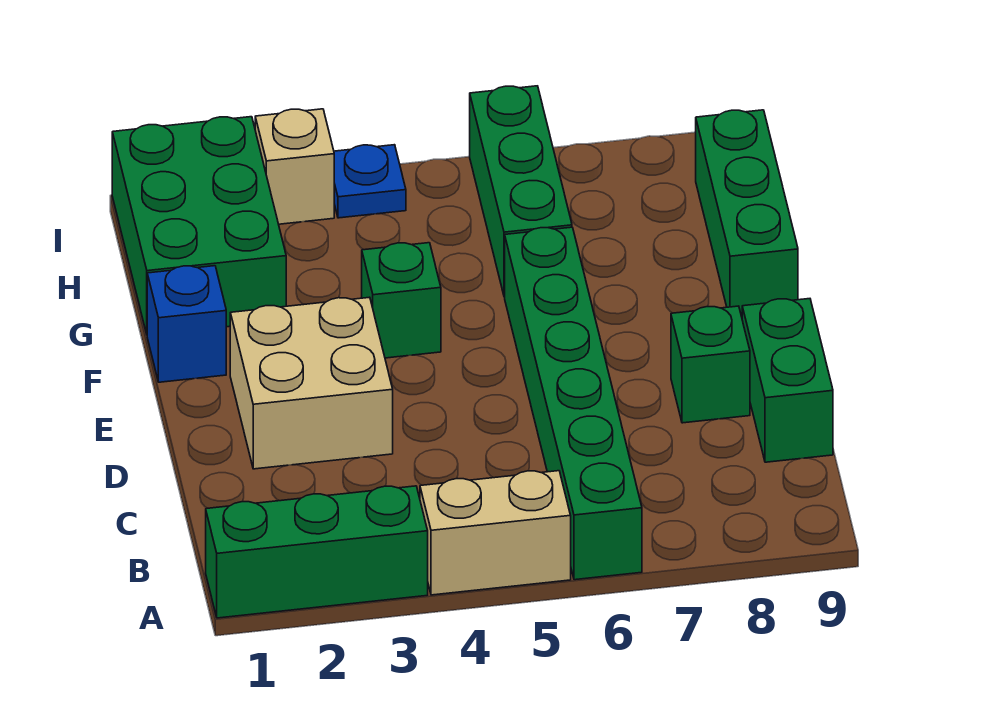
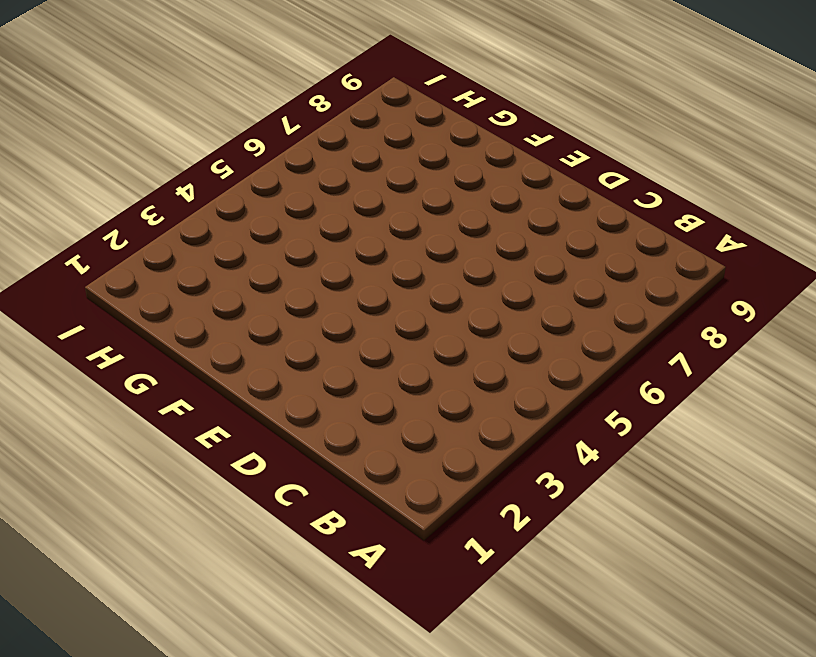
none -> green brick A1:A3 level 1
none -> tan brick A4:A5 level 1
none -> green brick A6:F6 level 1

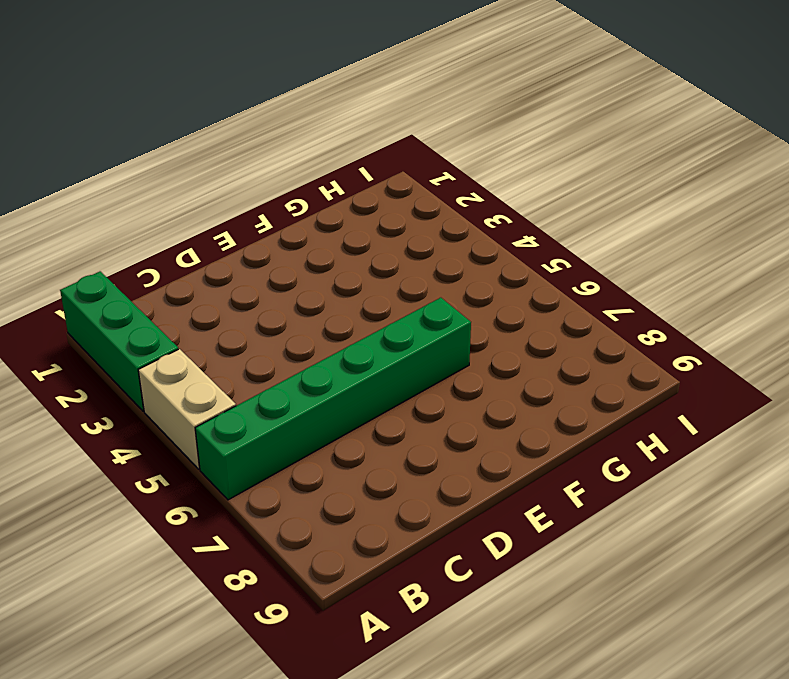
none -> green brick C9:D9 level 1
none -> tan brick D2:E3 level 1
none -> green brick D8 level 1

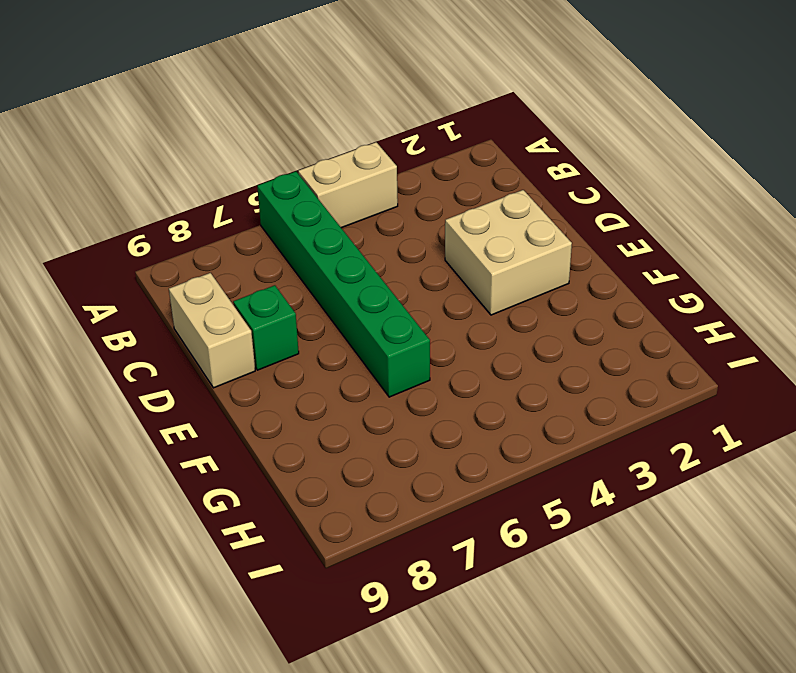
tan brick C9:D9 level 1 -> green brick C9:D9 level 1
none -> green brick A1:A3 level 1
none -> blue brick F1 level 1
none -> green brick F4 level 1

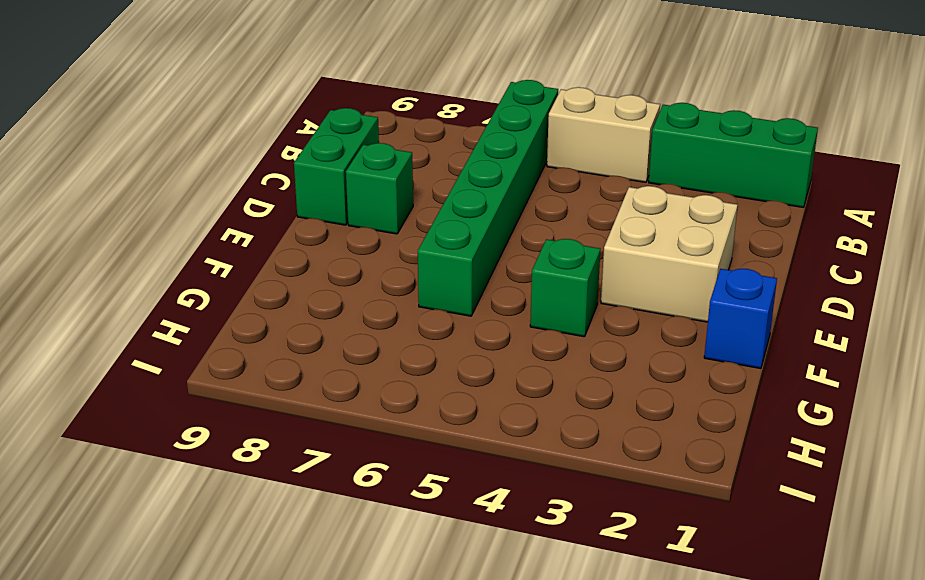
none -> green brick F9:H9 level 1
none -> green brick G1:I2 level 1
none -> green brick G6:I6 level 1

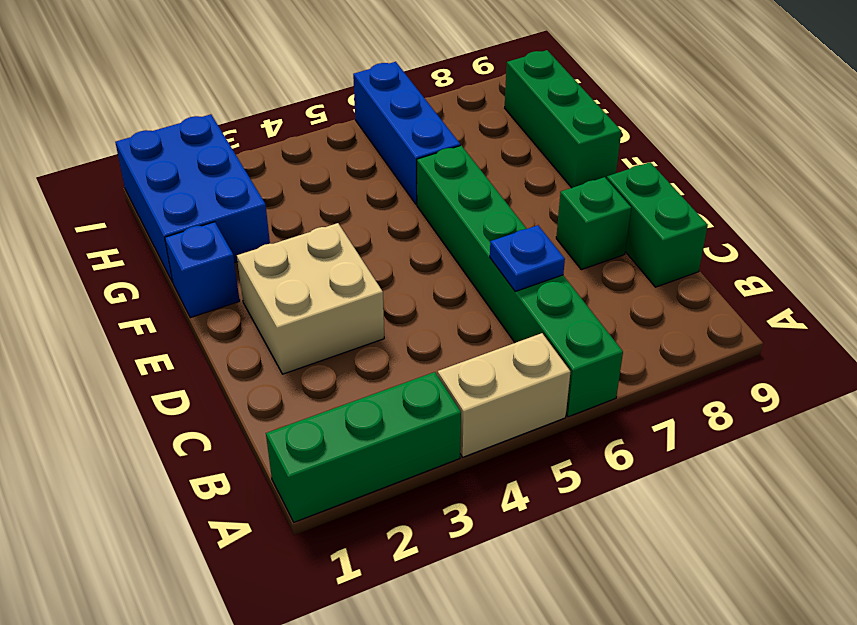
blue plate C6 level 2 -> blue plate I4 level 1
blue brick G1:I2 level 1 -> green brick G1:I2 level 1
blue brick G6:I6 level 1 -> green brick G6:I6 level 1
none -> green brick F4 level 1
none -> tan brick I3 level 1

